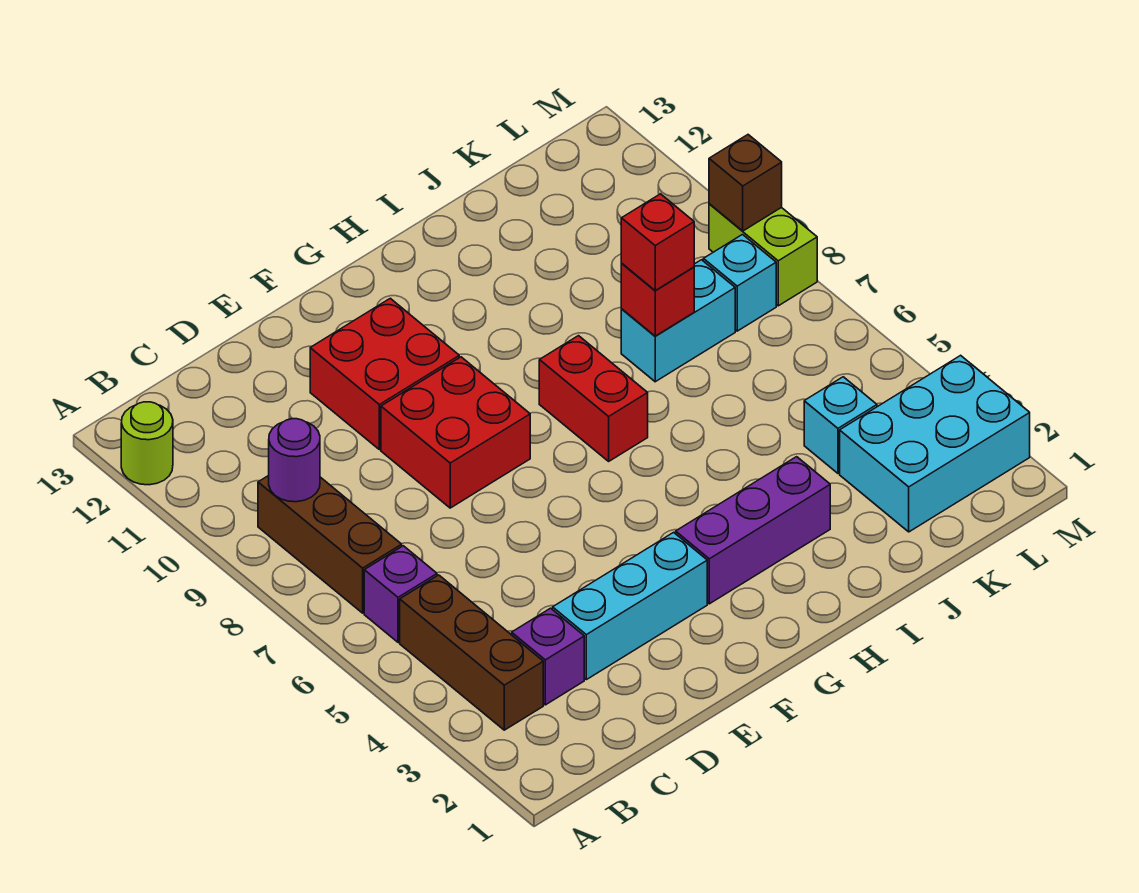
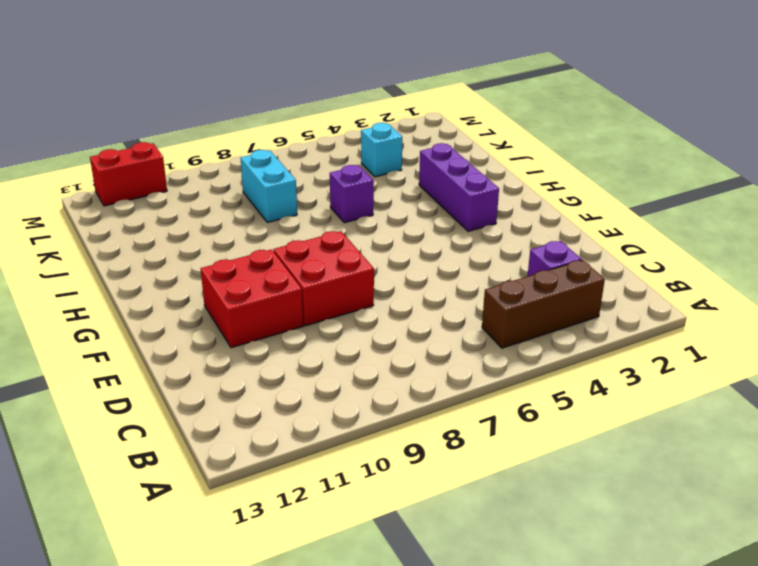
purple brick I6 level 1 -> purple brick B6 level 1
red brick M11:M12 level 1 -> red brick H7:H8 level 1
none -> lime round brick A12 level 1
none -> brown brick B7:B9 level 1
none -> cyan brick D3:F3 level 1

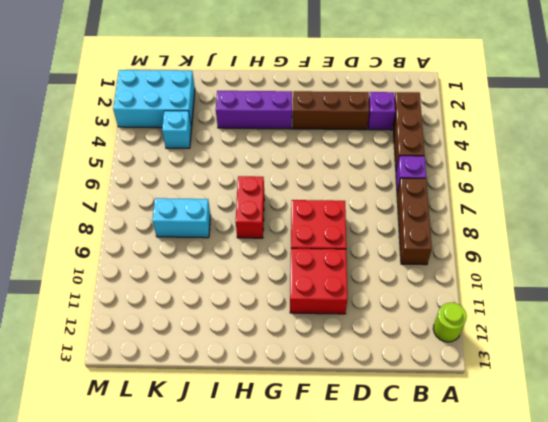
brown brick D3:F3 level 1 -> cyan brick D3:F3 level 1
none -> cyan brick L8 level 1
none -> lime brick M8:M9 level 1
none -> purple round brick B9 level 2

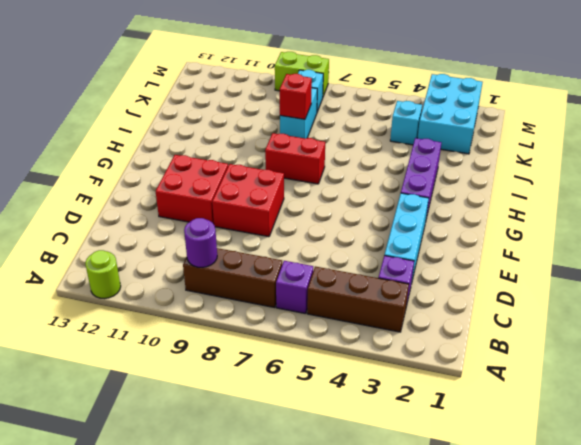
none -> brown brick M9 level 2
none -> red brick J8 level 3

